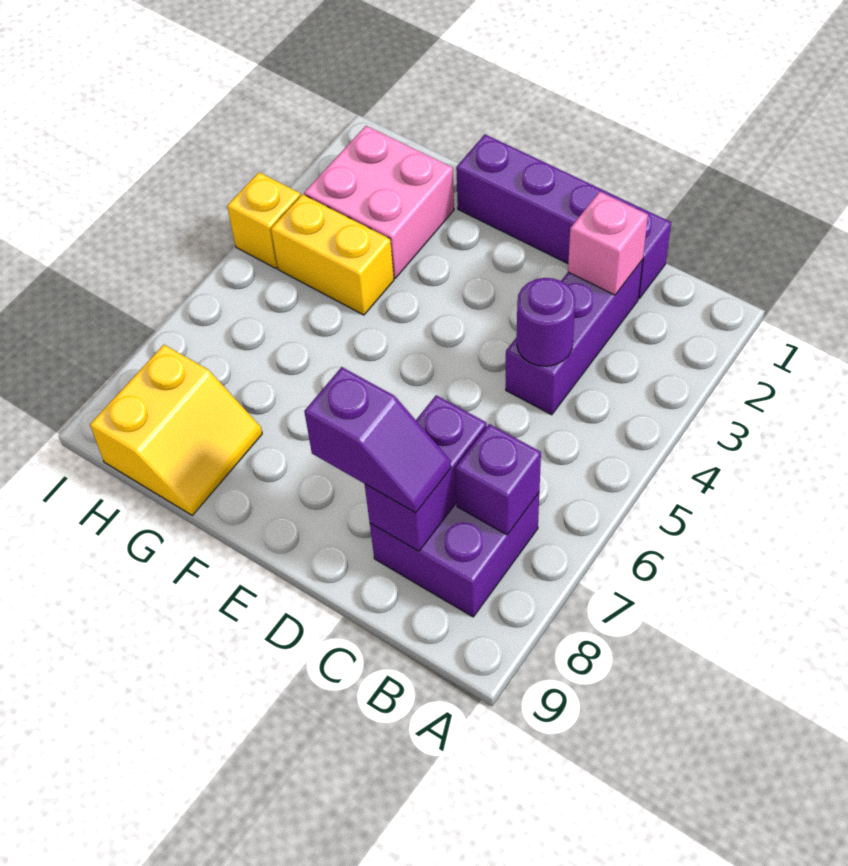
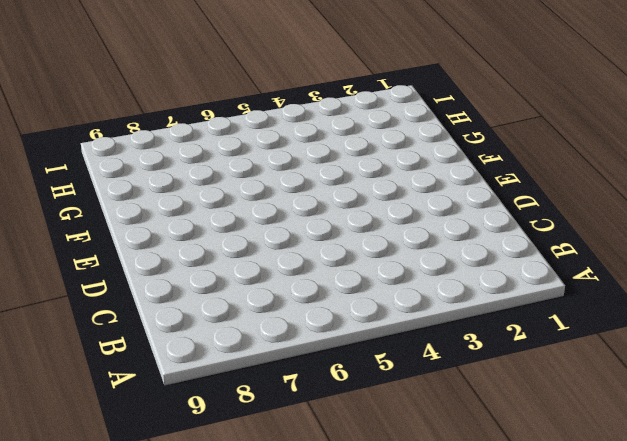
none -> purple brick B7:C8 level 1
none -> purple brick C1:F1 level 1
none -> purple brick C2:C4 level 1

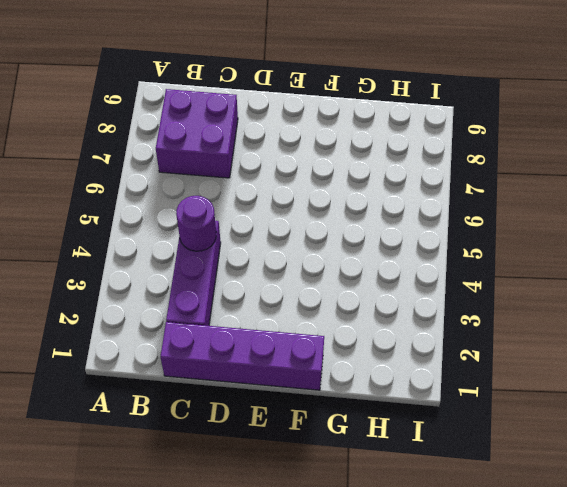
none -> pink brick G2:H3 level 1
none -> yellow brick G4:H4 level 1
none -> yellow slope G8:H9 level 1 top H

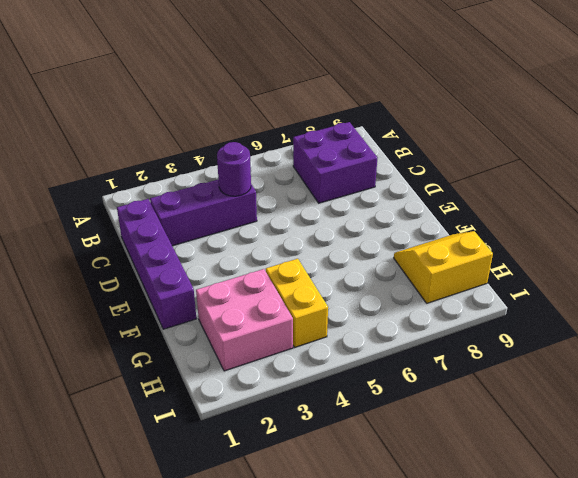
none -> yellow brick I4 level 1
none -> purple brick B7 level 2
none -> pink brick C2 level 2

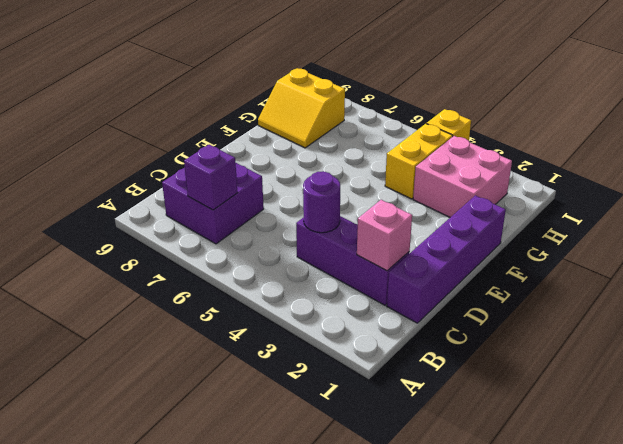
none -> purple brick C7:C8 level 2
none -> purple slope C8:D8 level 3 top D

